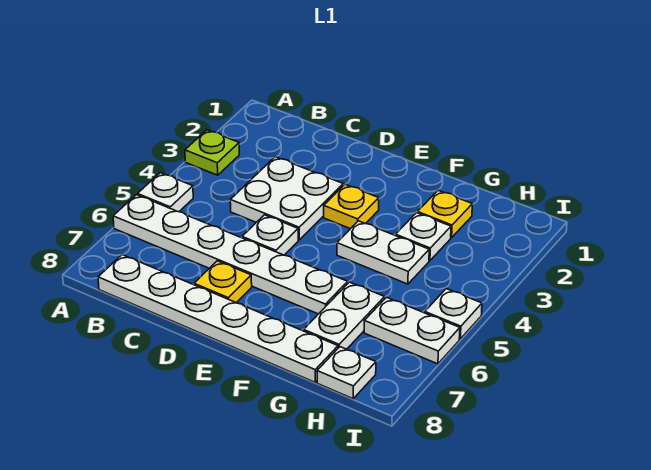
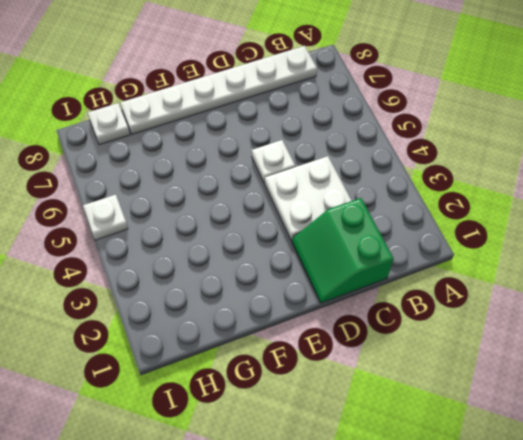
green slope C1:D2 level 1 top C -> none
none -> lime plate A3 level 1
none -> white plate A5 level 1
none -> white plate A6:F6 level 1

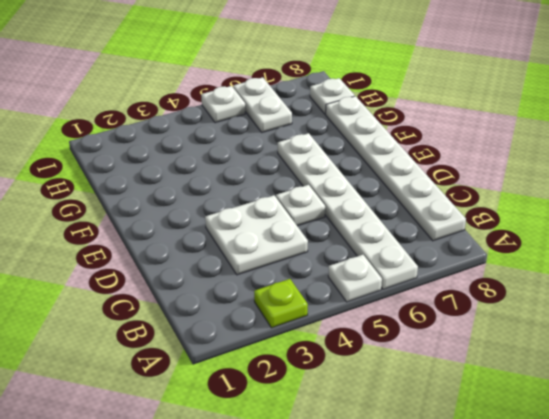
none -> yellow plate D7 level 1
none -> yellow plate E3 level 1
none -> white plate F4:G4 level 1

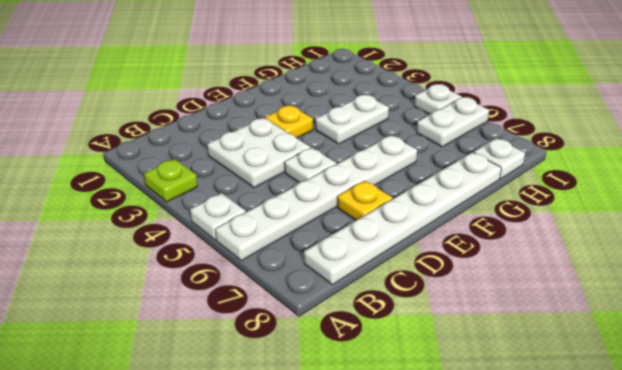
none -> yellow plate G2 level 1
none -> white plate G3 level 1
none -> white plate G6:G7 level 1

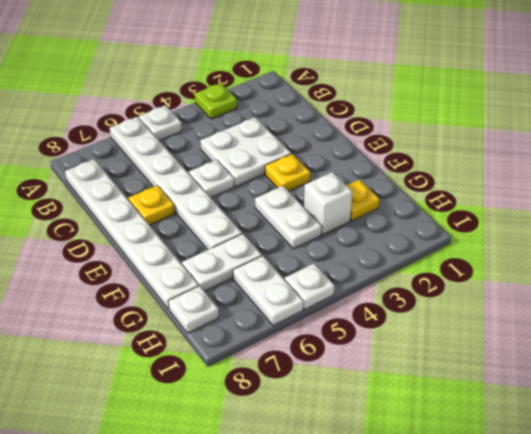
white brick G3 level 1 -> white plate G3 level 1

